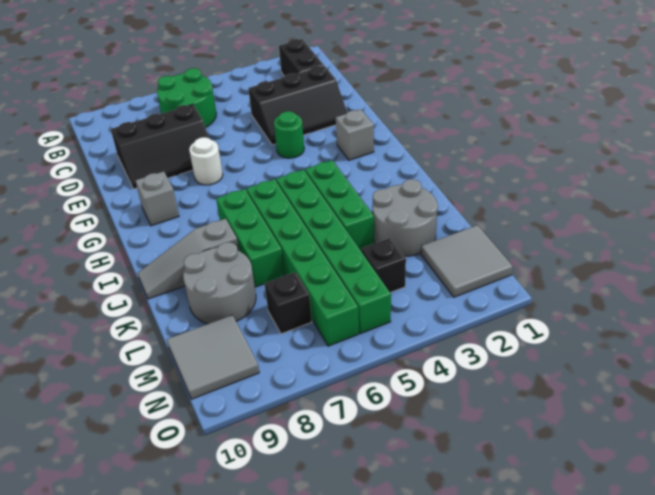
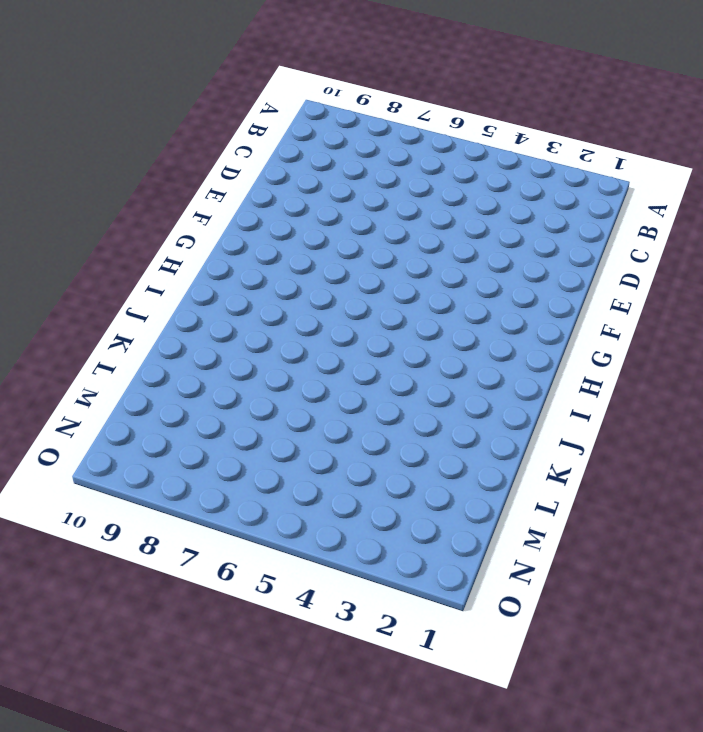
none -> black brick B2:C2 level 1
none -> green round brick B6:C7 level 1
none -> black slope D2:E4 level 1 top D

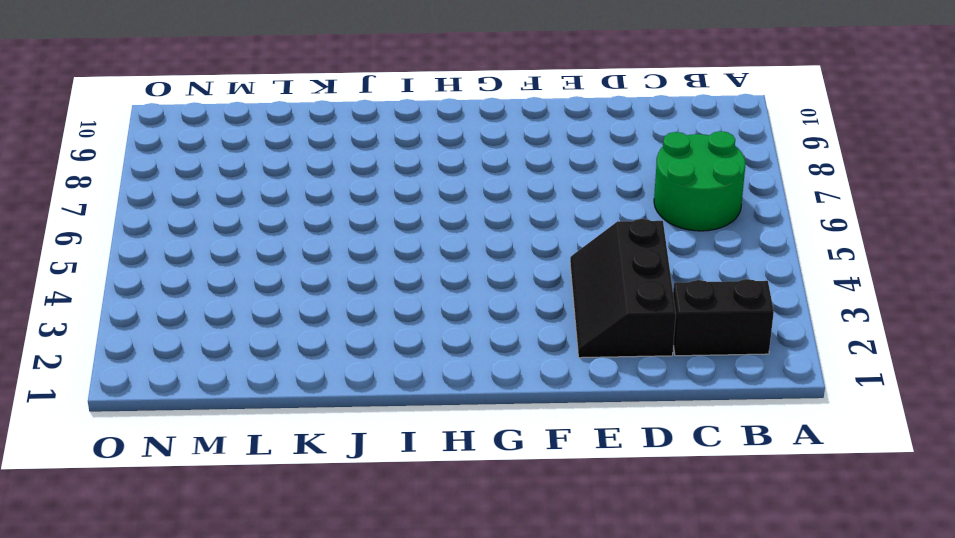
none -> black slope D7:E9 level 1 top D
none -> green round brick F4 level 1
none -> white round brick F7 level 1

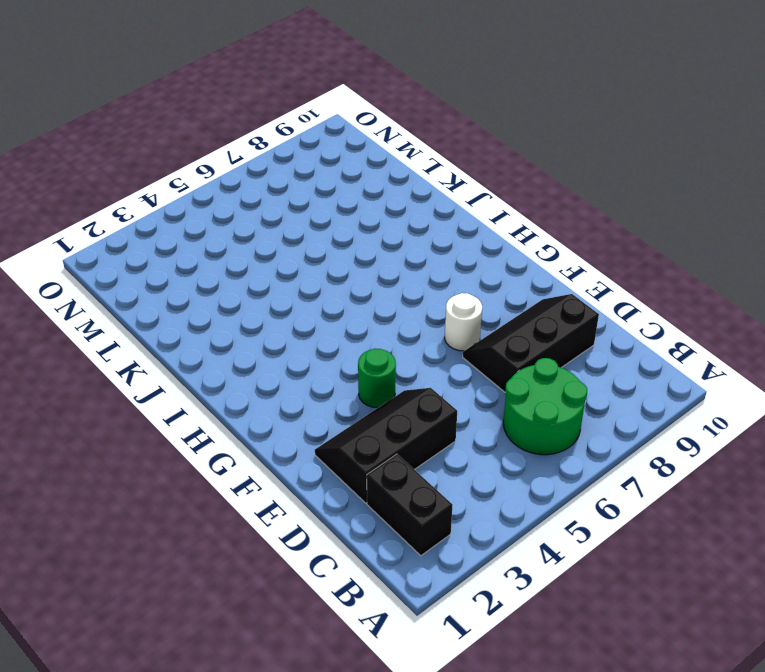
none -> grey brick G2 level 1
none -> grey brick G9 level 1
none -> green brick I4:K4 level 1

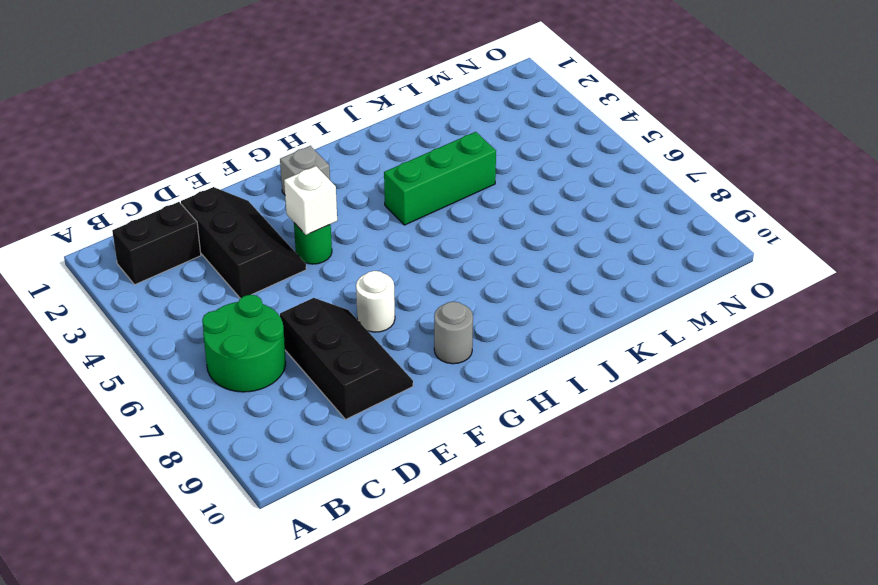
white brick F4 level 2 -> none
grey round brick G9 level 1 -> grey brick G9 level 1
none -> green brick I5:N5 level 1
none -> green brick I6:N6 level 1
none -> green brick I7:K7 level 1

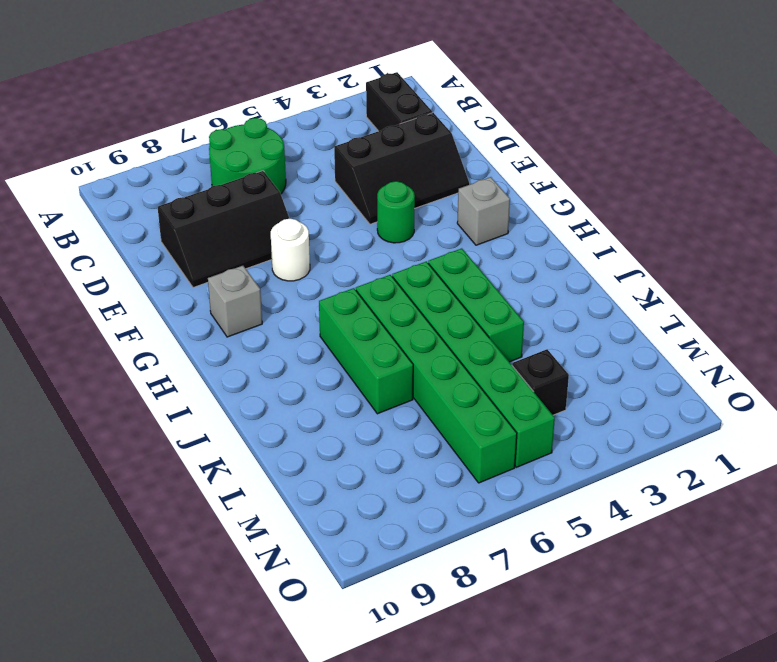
none -> grey slope J8:J10 level 1 top 8
none -> grey round brick K2:L3 level 1
none -> grey round brick K8:L9 level 1

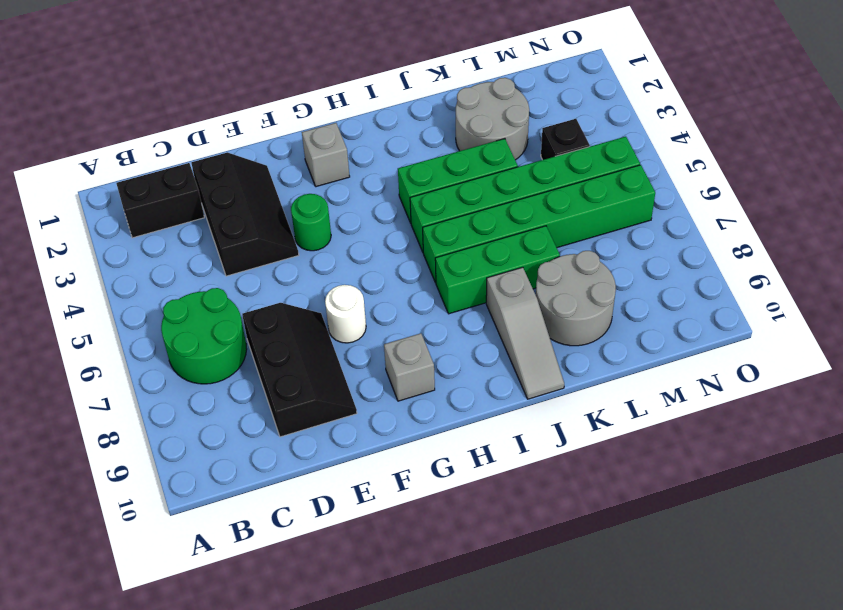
none -> grey tile M1:N2 level 1
none -> black brick M7 level 1
none -> grey tile M9:N10 level 1

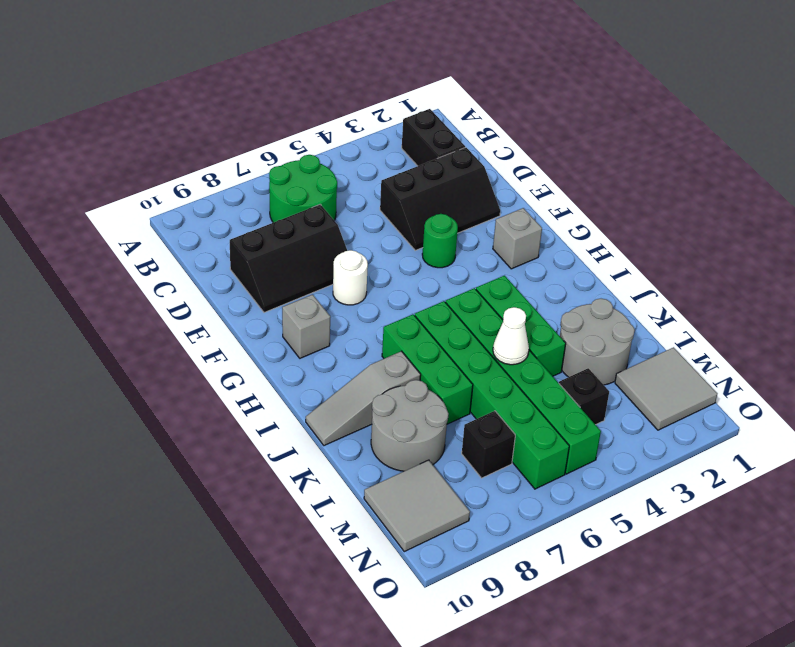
white cone K5 level 2 -> none

